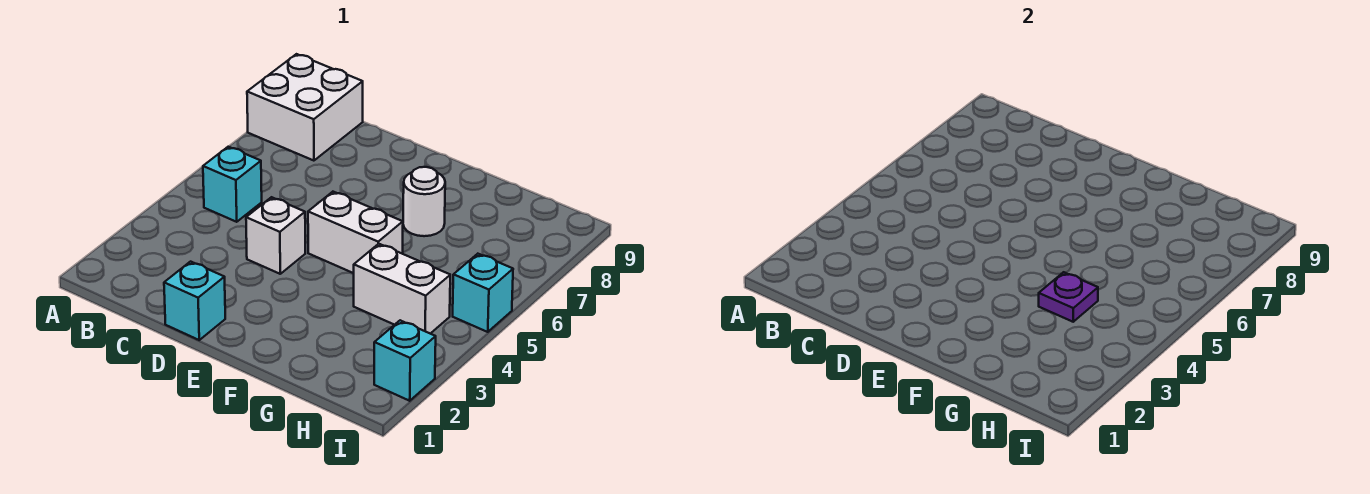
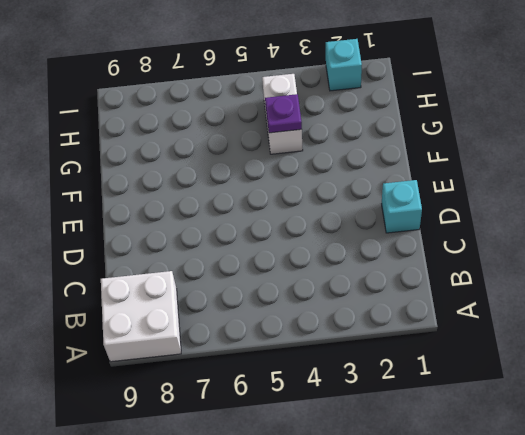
none -> cyan brick B5 level 1
none -> white brick D4 level 1

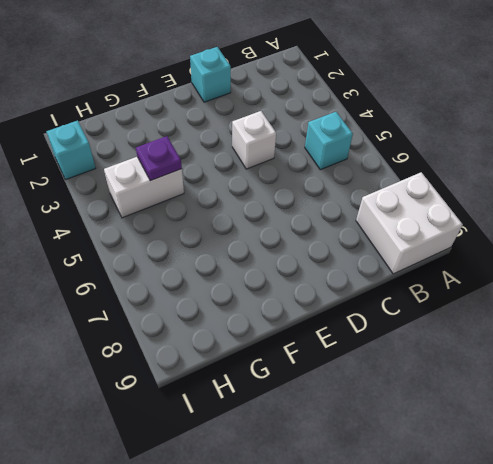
none -> white brick E5:F5 level 1
none -> white round brick F7 level 1

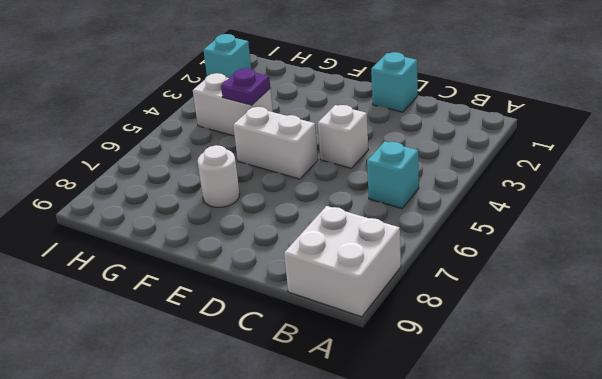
none -> cyan brick I5 level 1

